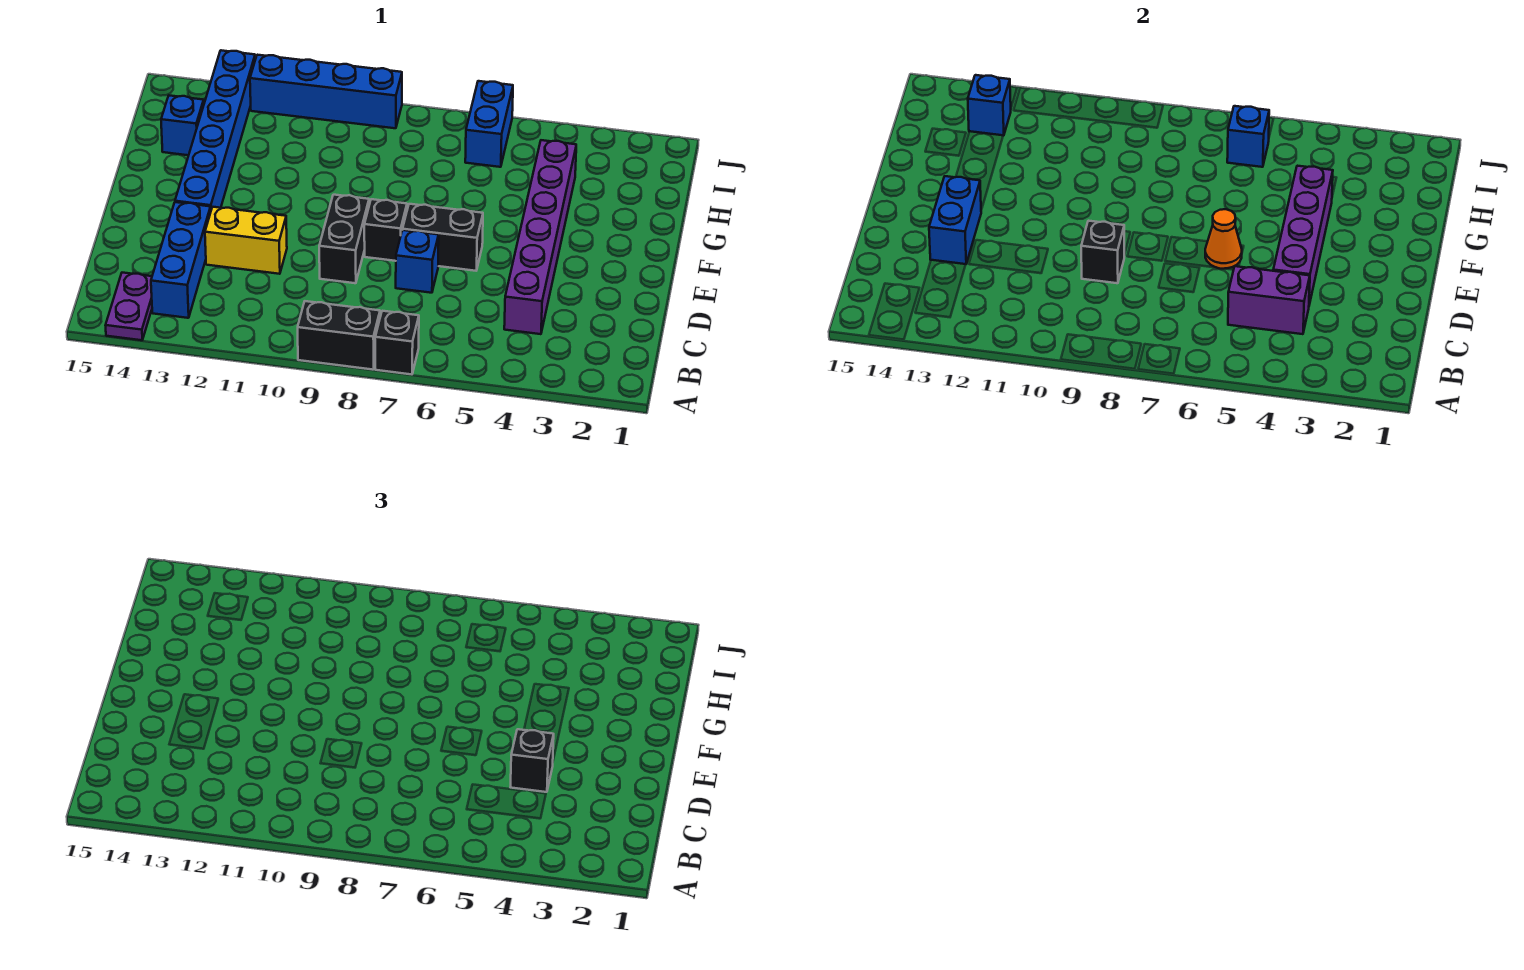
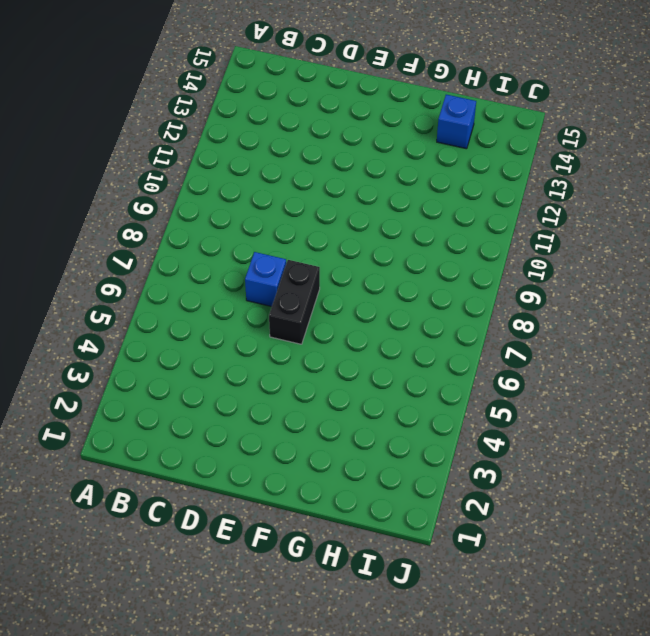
none -> black brick A7 level 1
none -> black brick A8:A9 level 1
none -> purple plate A14:B14 level 1

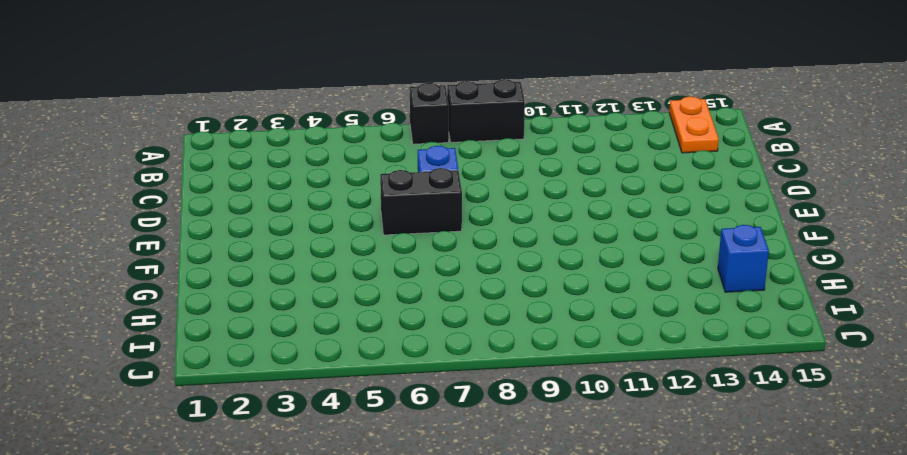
orange plate A14:B14 level 1 -> purple plate A14:B14 level 1
none -> blue brick B13:D13 level 1
none -> purple brick C4:H4 level 1
none -> black brick D9:E9 level 1

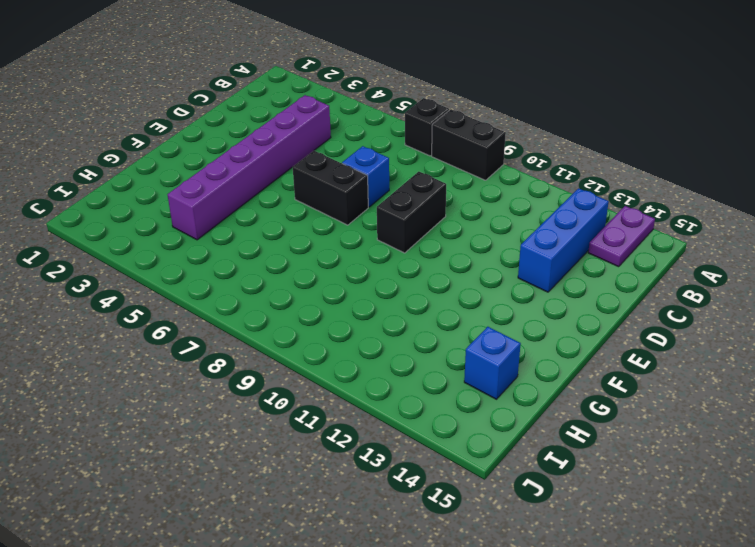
none -> yellow brick D11:D12 level 1
none -> black brick E8 level 1
none -> blue brick E13:J13 level 1

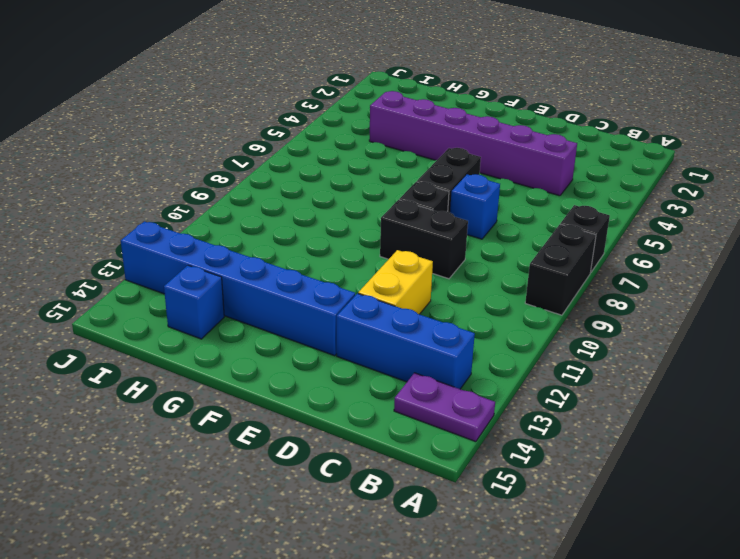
none -> blue brick I6:J6 level 1
none -> blue brick J9:J12 level 1
none -> purple brick C4:C5 level 2

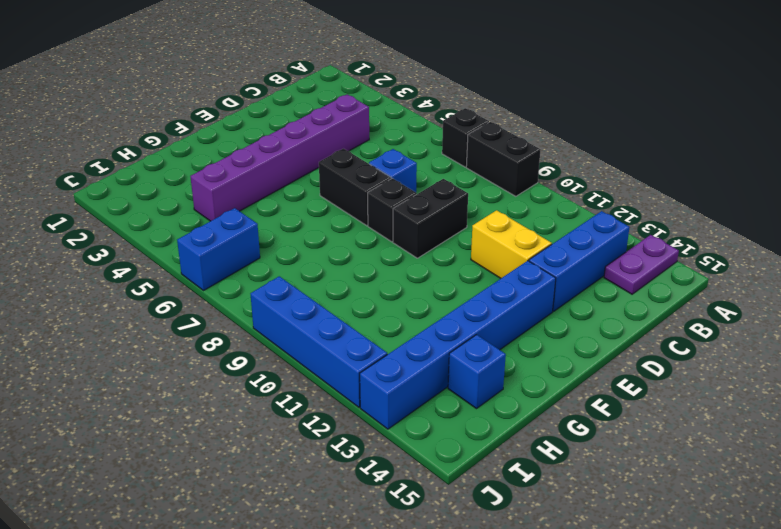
none -> purple brick C4:C5 level 2
none -> purple brick D4:G4 level 2
none -> black brick D9 level 2

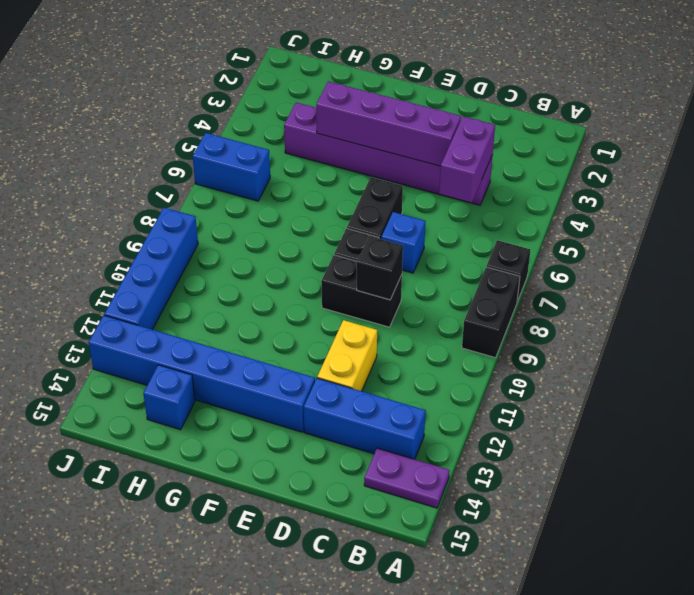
none -> blue brick D13:E13 level 2
none -> orange cone E6 level 2
none -> blue brick I6 level 2

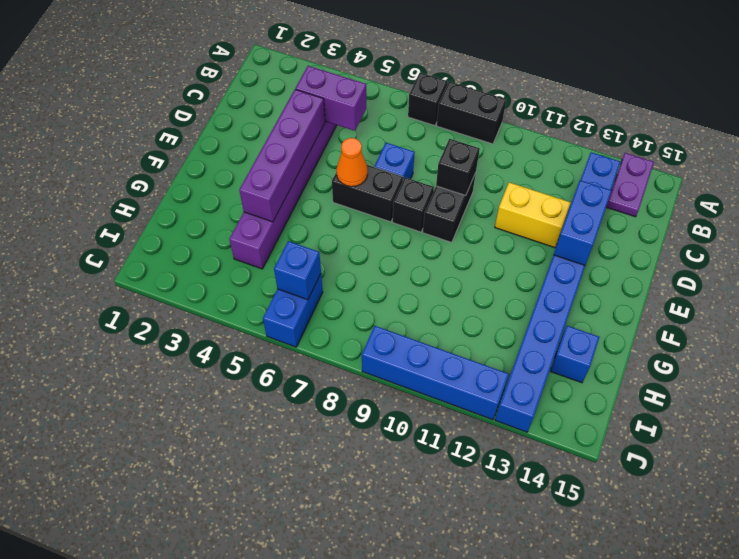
none -> blue brick I13 level 2
none -> black brick D4 level 3

